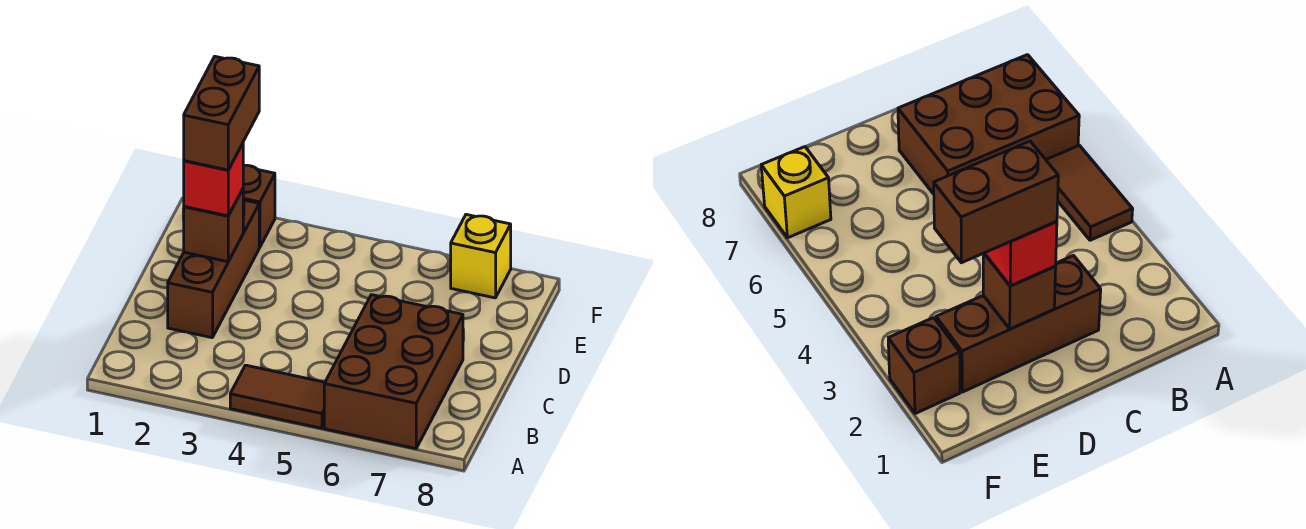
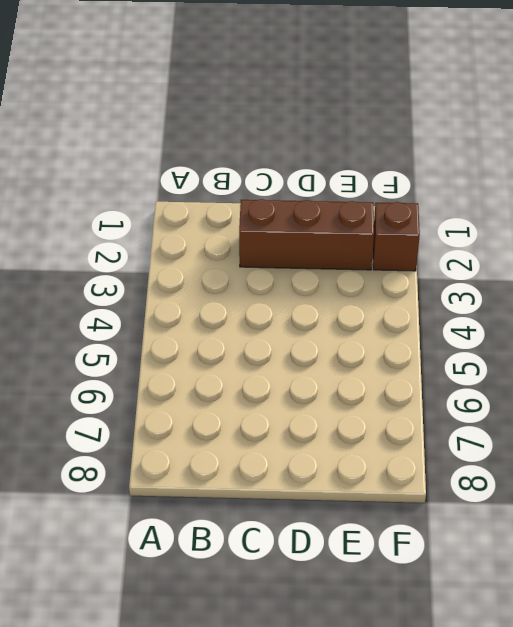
none -> brown tile A4:A5 level 1
none -> brown brick A6:C7 level 1

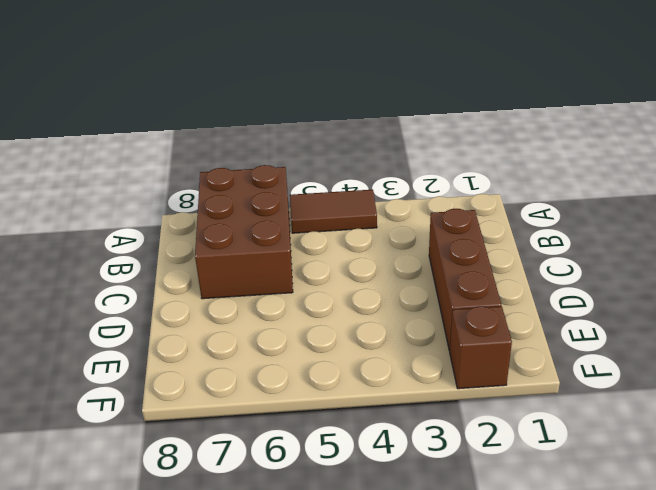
none -> yellow brick F7 level 1
none -> brown brick D2 level 2

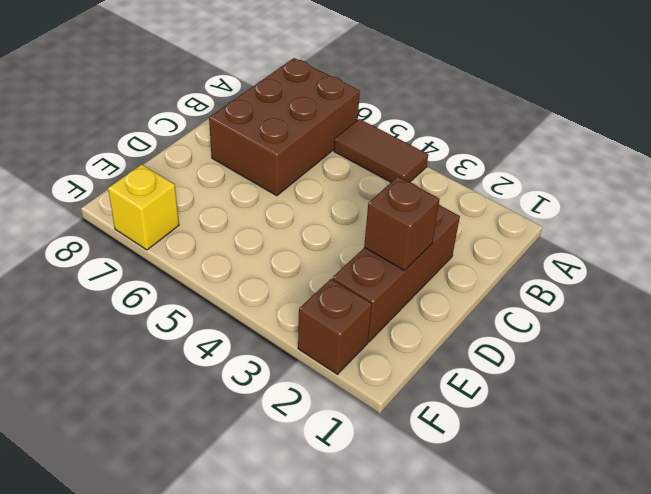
none -> red brick D2 level 3
none -> brown brick D2:E2 level 4

